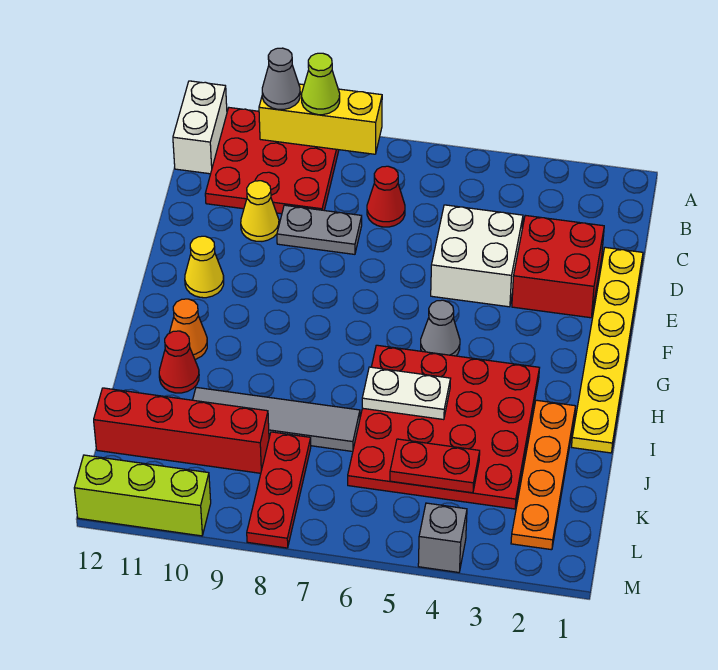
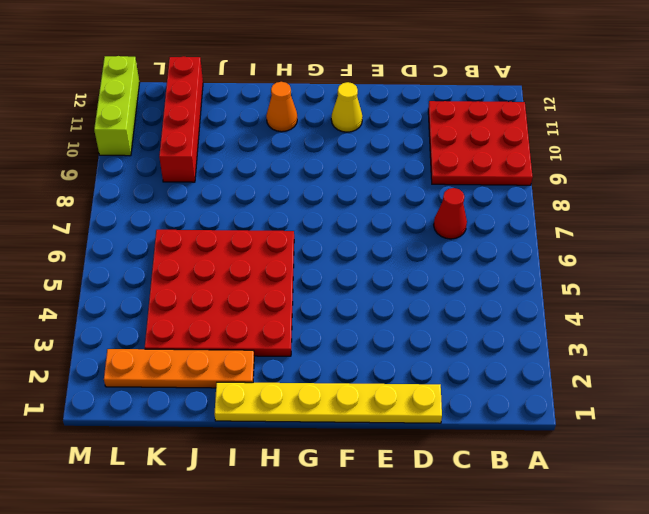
none -> white brick A12:B12 level 1
none -> red brick D2:E3 level 1
none -> white brick D4:E5 level 1

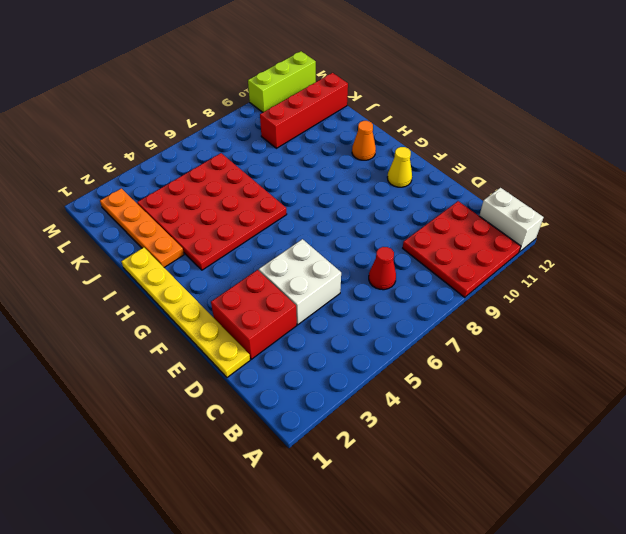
none -> grey plate D8:D9 level 1
none -> yellow cone D10 level 1
none -> grey cone G5 level 1

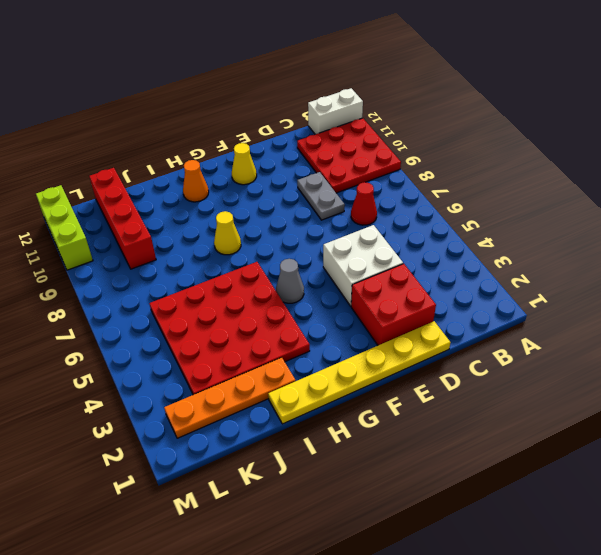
yellow cone H8 level 1 -> yellow cone D10 level 1
none -> red cone I11 level 1
none -> grey tile J7:J10 level 1
none -> red plate K8:M8 level 1

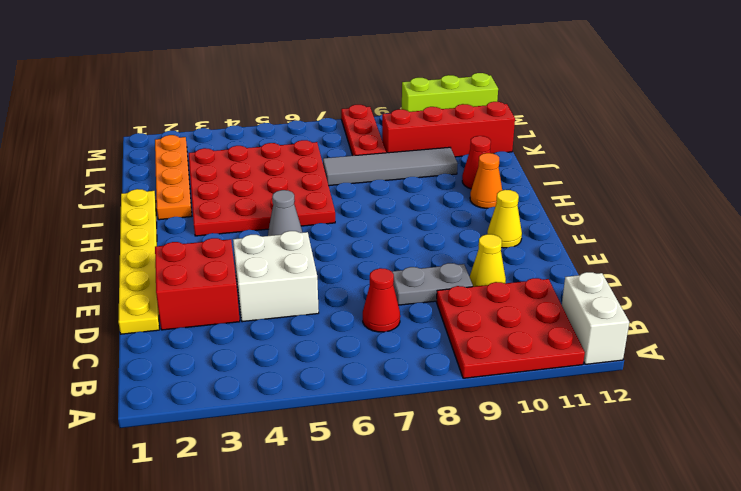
none -> grey brick M4 level 1
none -> yellow brick A8:A10 level 2
none -> white plate I5:I6 level 2

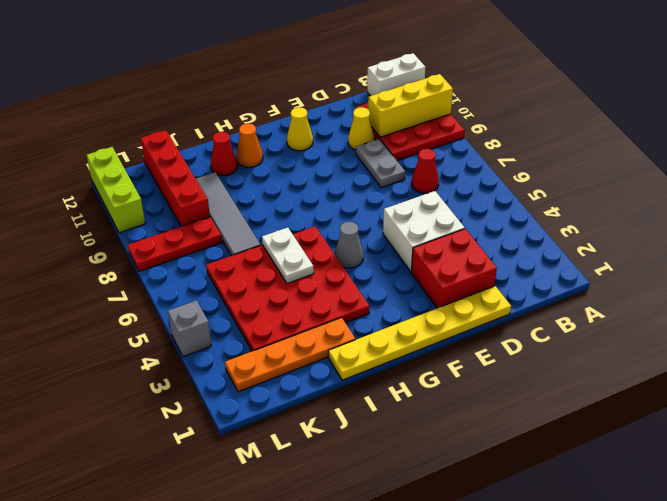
yellow brick A10:C10 level 2 -> yellow brick A8:A10 level 2
none -> red plate K4:K5 level 2
none -> lime cone A9 level 3
none -> grey cone A10 level 3

